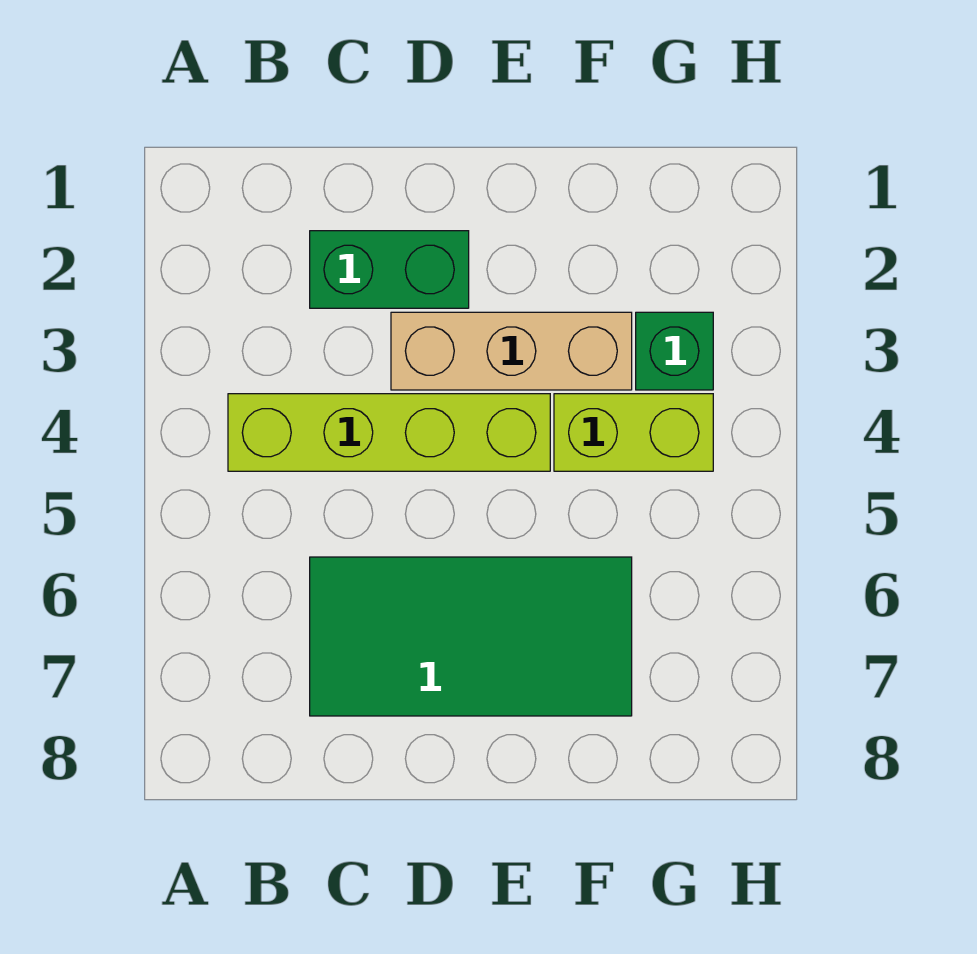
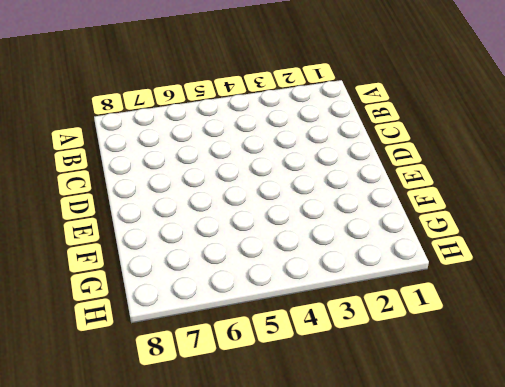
none -> lime brick B4:E4 level 1
none -> green brick C2:D2 level 1

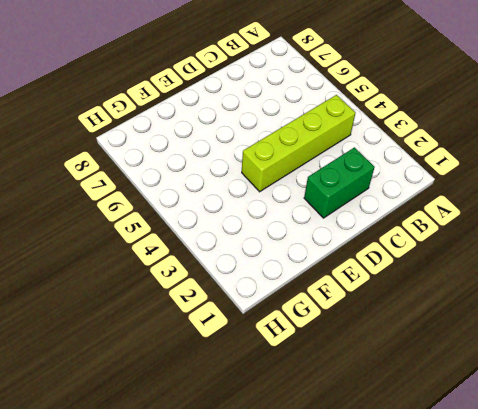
none -> green tile C6:F7 level 1
none -> tan brick D3:F3 level 1

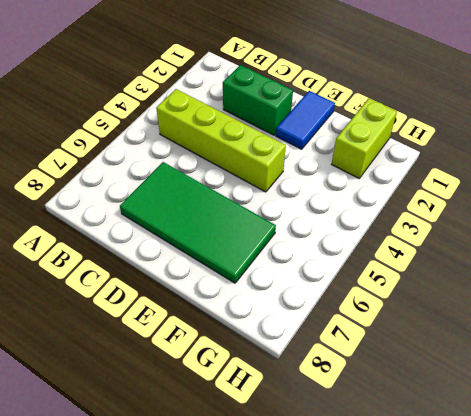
blue tile E1:E2 level 1 -> none
lime brick G1:G2 level 1 -> lime brick F4:G4 level 1
none -> tan brick D3:F3 level 1
none -> green brick G3 level 1

